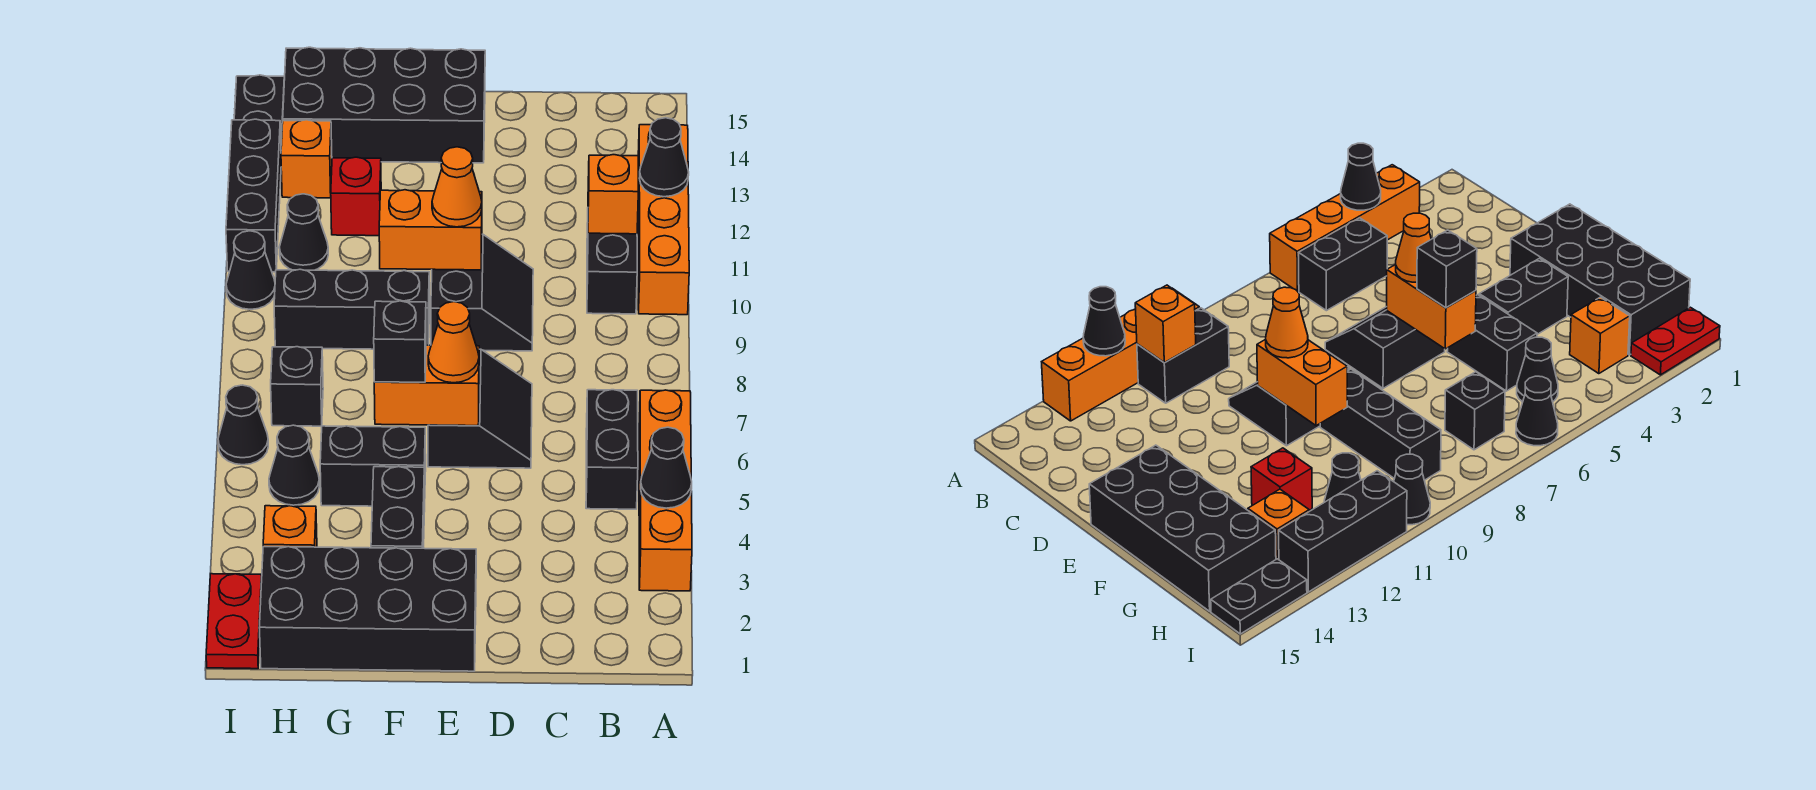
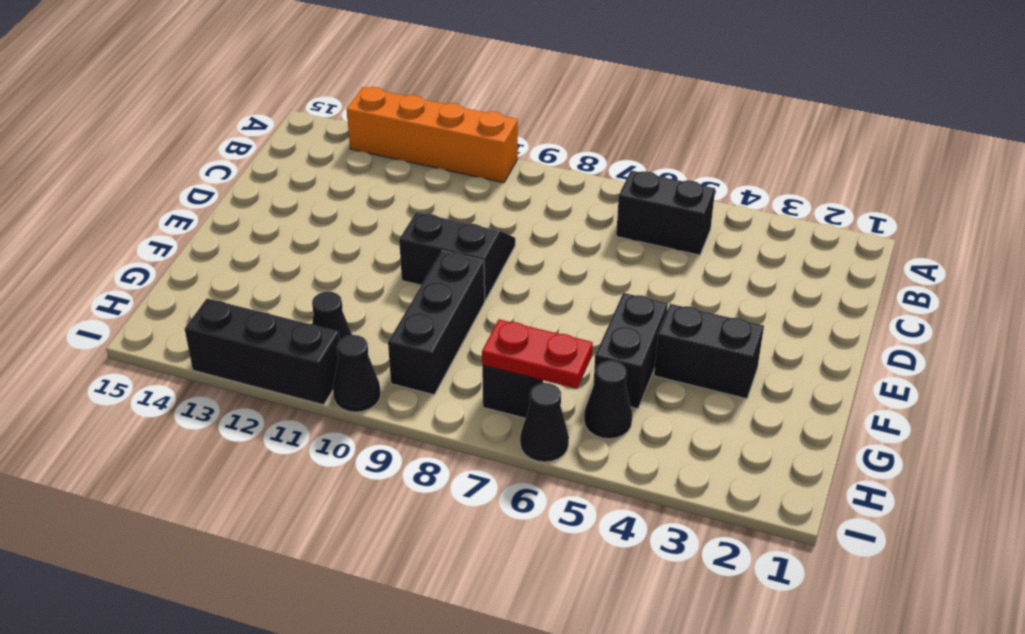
red plate H6:H7 level 2 -> red plate I1:I2 level 1
none -> orange brick A3:A6 level 1
none -> black brick B10:B11 level 1
none -> black slope D6:E7 level 1 top E
none -> black brick E1:H2 level 1

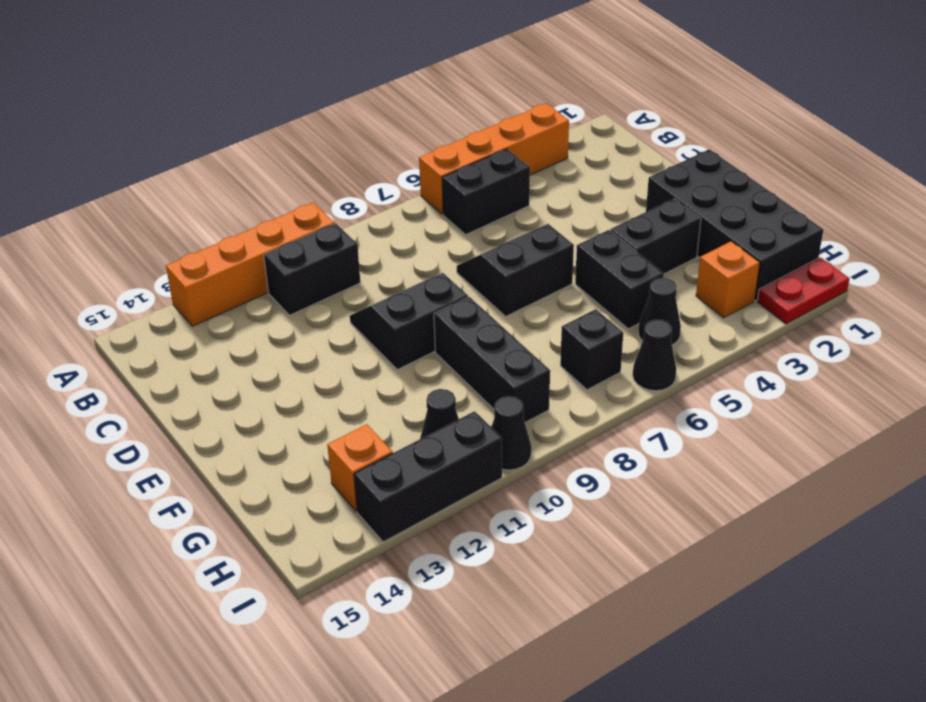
none -> black brick E14:H15 level 1
none -> red brick G12 level 1
none -> black plate I14:I15 level 1
none -> black cone A4 level 2

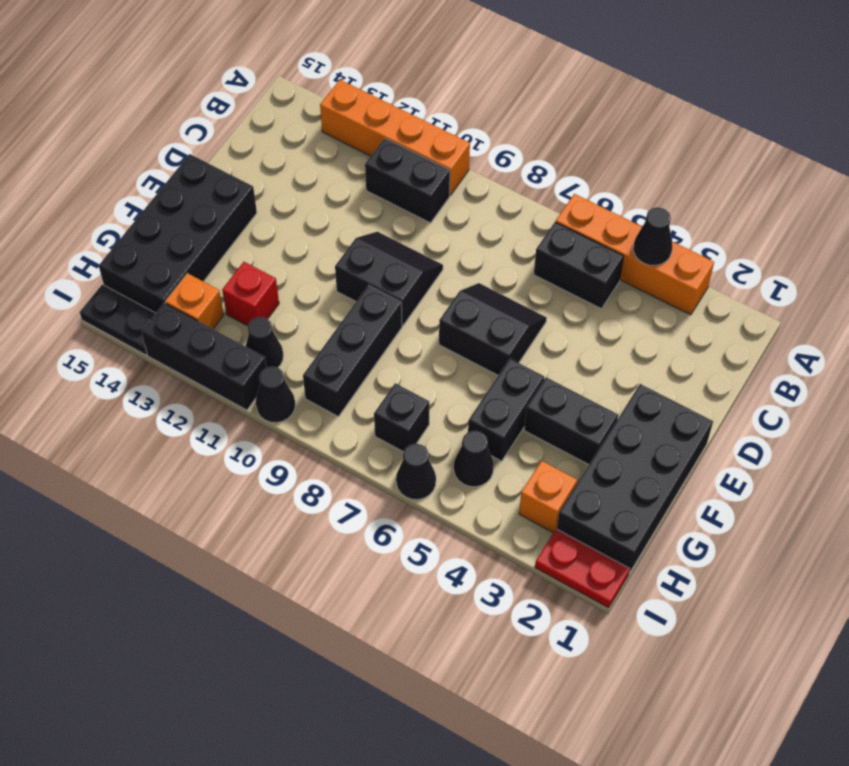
none -> black cone A12 level 2
none -> orange brick B11 level 2
none -> orange brick E6:F6 level 2
none -> orange brick E10:F10 level 2

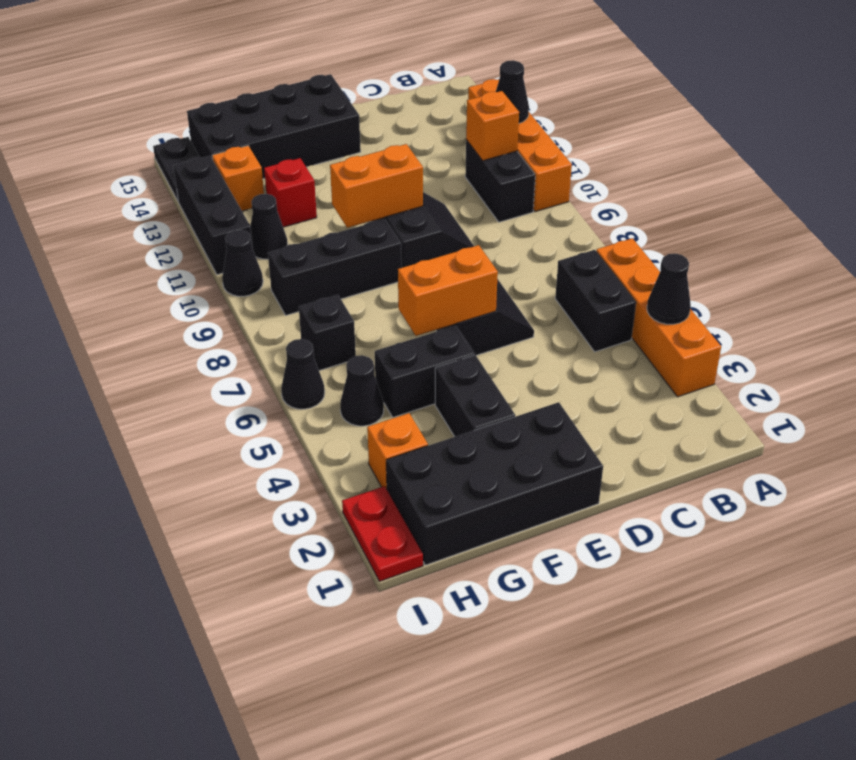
none -> orange cone E6 level 3
none -> orange cone E10 level 3
none -> black brick F6 level 3

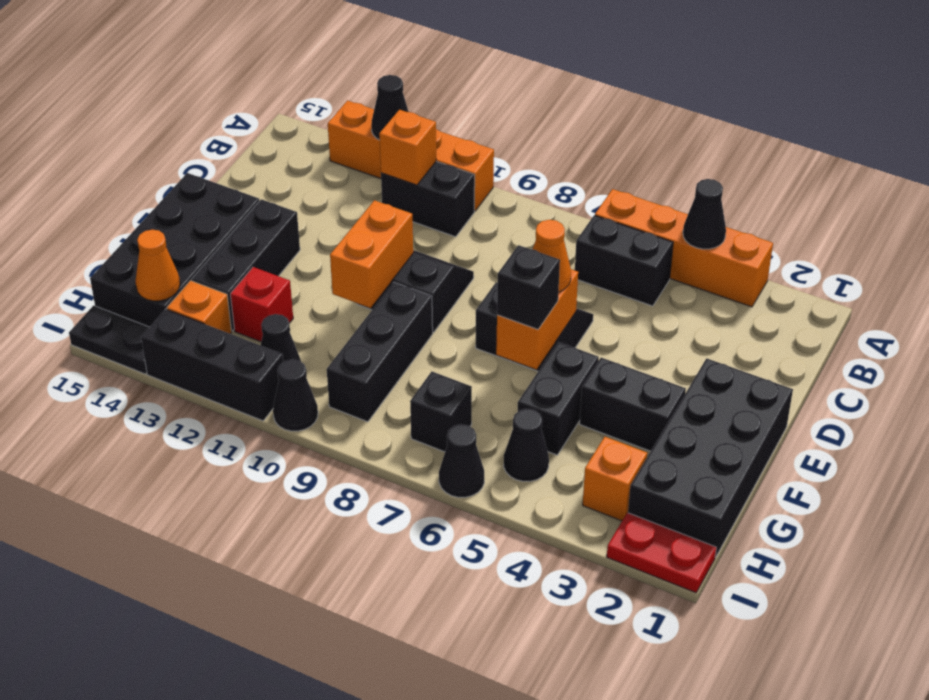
black brick E13:G13 level 1 -> none
orange cone H14 level 2 -> orange cone E10 level 3

